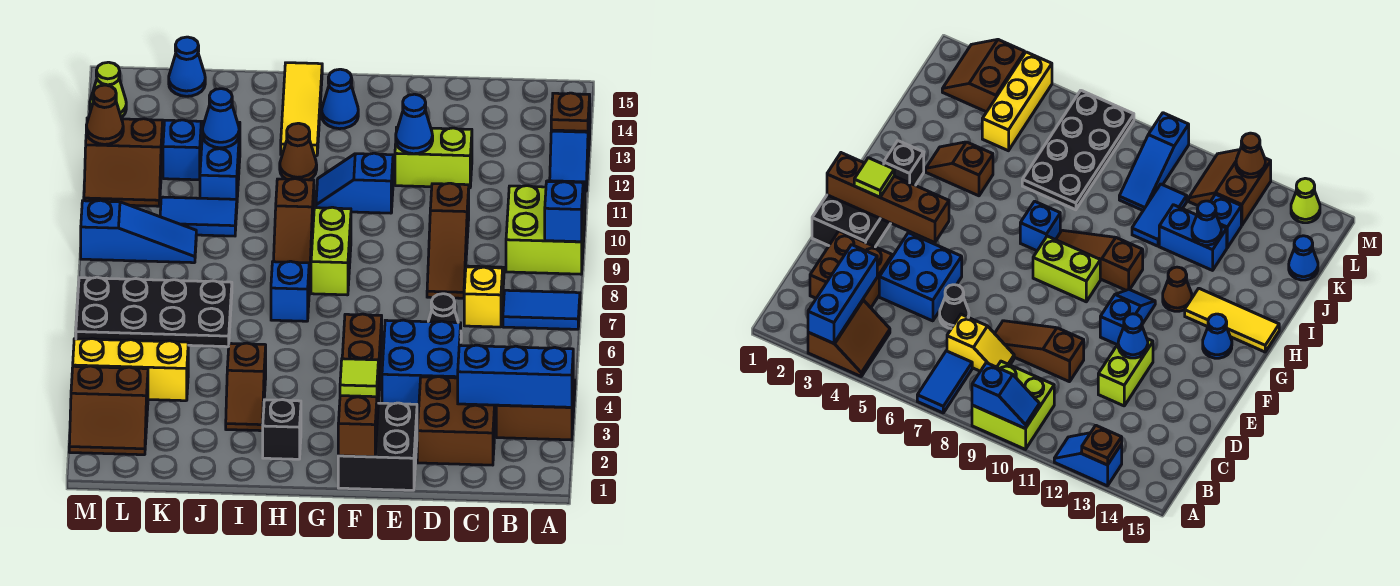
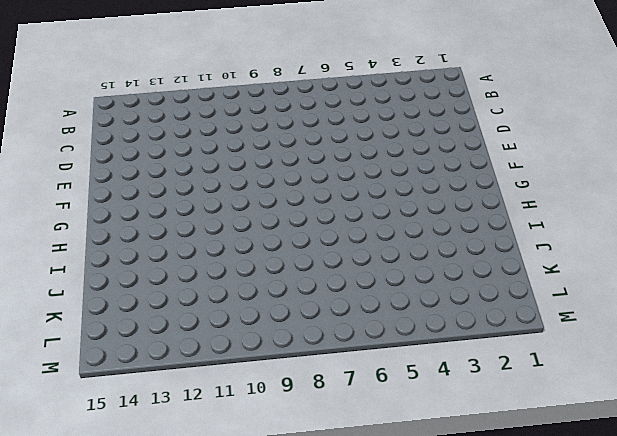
none -> brown slope A3:B4 level 1 top 3
none -> blue tile A7:B7 level 1
none -> lime brick A9:B10 level 1
none -> blue slope A12:A13 level 1 top 13

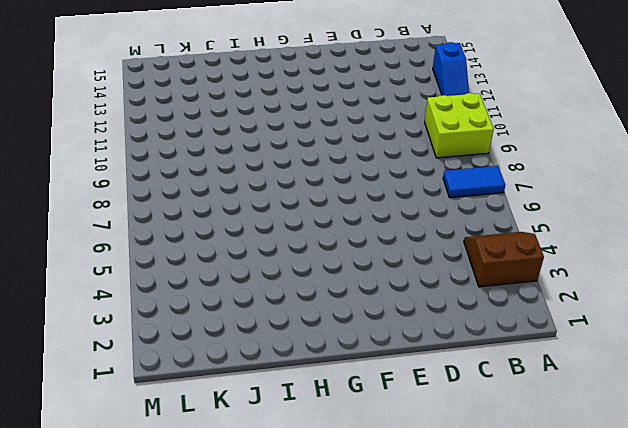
none -> brown brick C2:D3 level 1
none -> yellow slope C7:C8 level 1 top 7
none -> blue brick D4:E5 level 1
none -> black cone D6 level 1

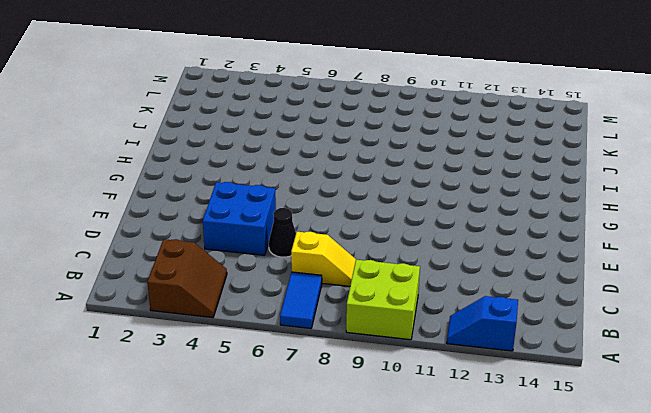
none -> brown brick C2:D3 level 1
none -> brown slope D8:D10 level 1 top 10
none -> lime brick D12:E12 level 1
none -> black brick E1:F2 level 1

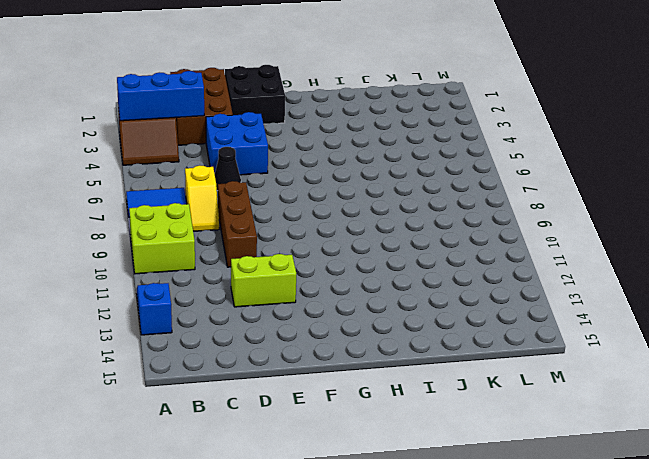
brown brick C1:D3 level 1 -> brown brick C2:D3 level 1
brown brick D8:D10 level 1 -> brown slope D8:D10 level 1 top 10
none -> blue slope F11:G11 level 1 top F
none -> lime brick G8:G9 level 1
none -> blue cone G14 level 1
none -> black brick H2 level 1

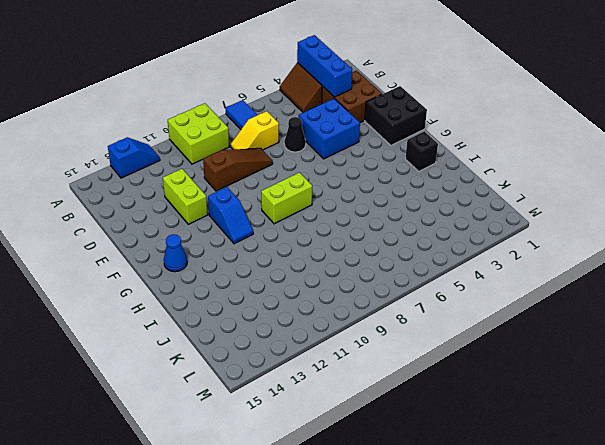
none -> blue brick H7 level 1
none -> brown slope H8:H10 level 1 top 10
none -> brown cone H12 level 1
none -> yellow tile H13:H15 level 1

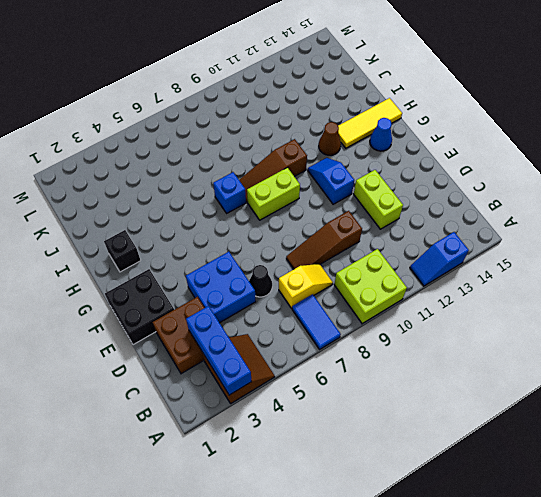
none -> brown slope I3:I4 level 1 top 4
none -> black plate J6:M7 level 1
none -> blue tile J10:K10 level 1
none -> blue brick J11:J12 level 1

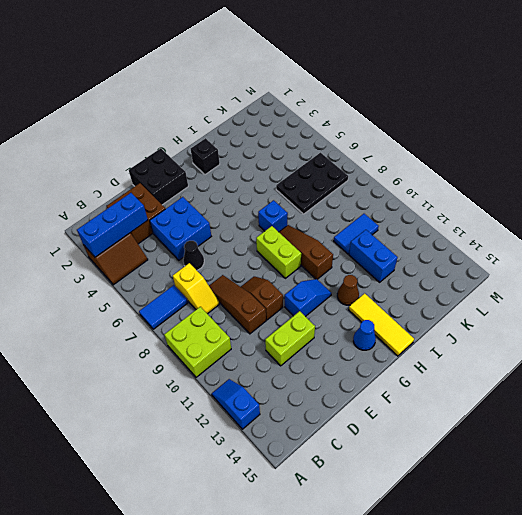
brown slope E9:E10 level 1 top 10 -> brown slope I3:I4 level 1 top 4
black plate J6:L7 level 1 -> black plate J6:M7 level 1
none -> yellow brick K4:M4 level 1
none -> blue slope K9:M9 level 1 top M
none -> blue brick K12 level 1
none -> blue cone K15 level 1

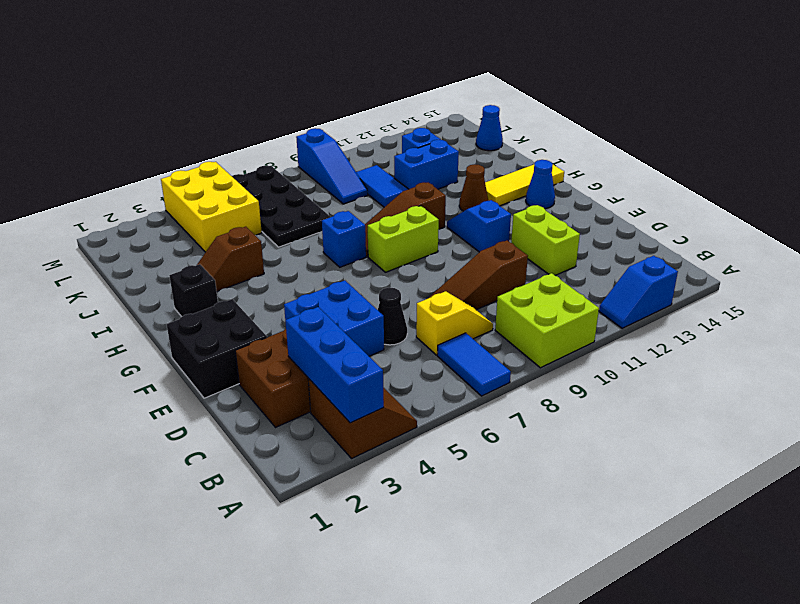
yellow brick K4:M5 level 1 -> yellow brick K4:M4 level 1
none -> brown slope L2:M3 level 1 top 3
none -> brown slope L11:M12 level 1 top 12
none -> lime cone M14 level 1
none -> blue slope A9:A10 level 2 top 9

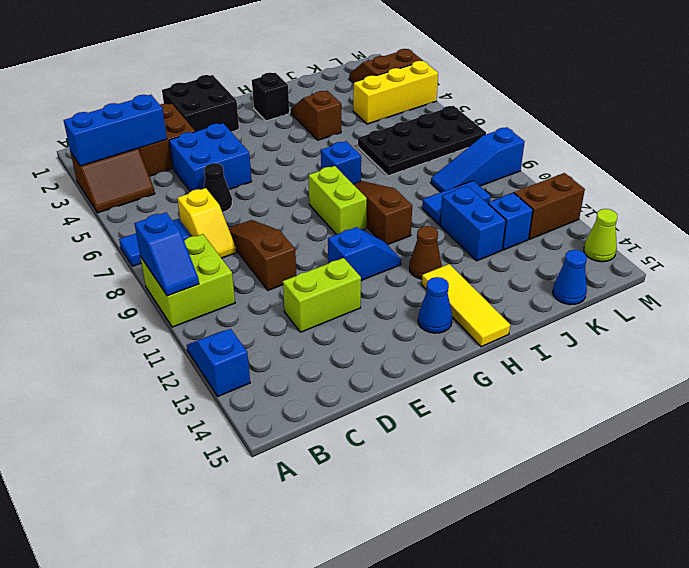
none -> brown plate A13 level 2
none -> blue cone E12 level 2
none -> brown brick F1:F4 level 2
none -> blue cone J12 level 2

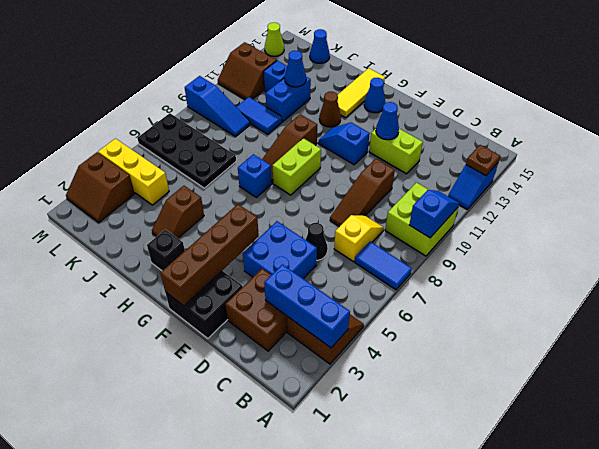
none -> brown cone M12 level 2
none -> lime tile F2 level 3

